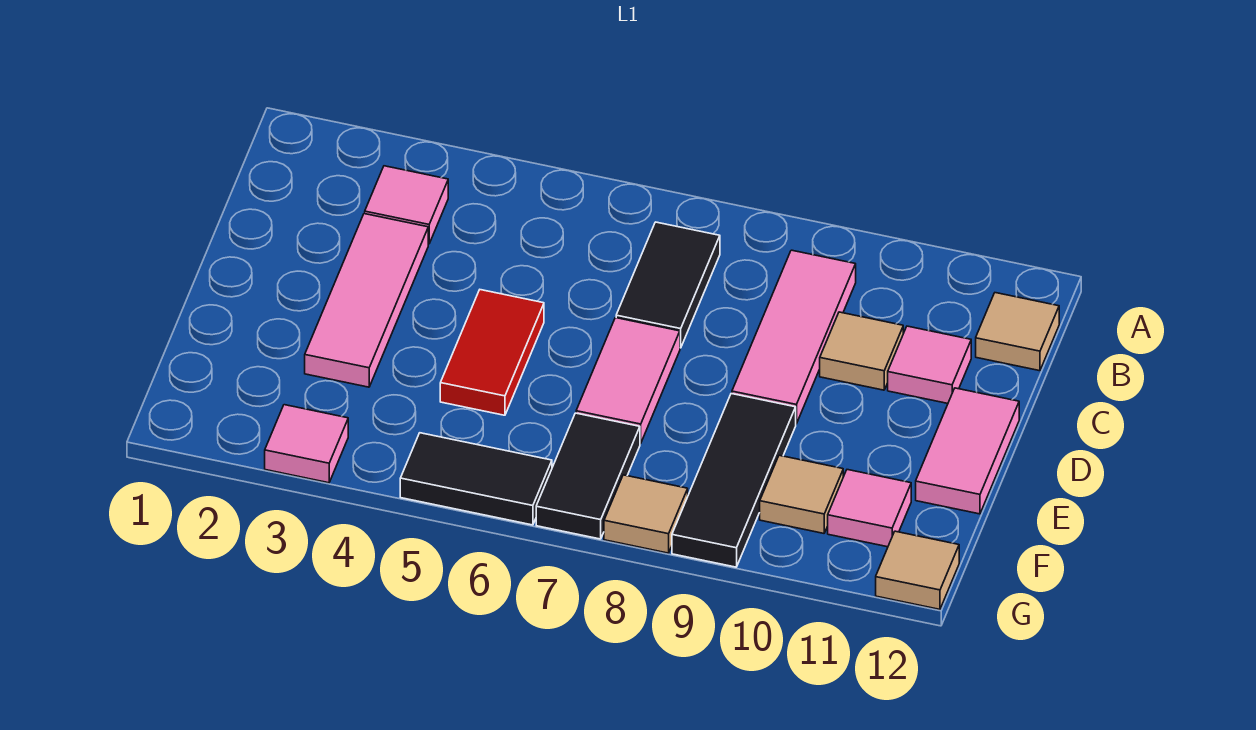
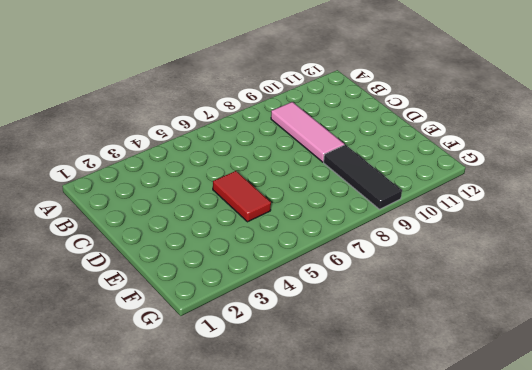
none -> pink tile B3 level 1
none -> black tile B7:C7 level 1
none -> tan tile B12 level 1

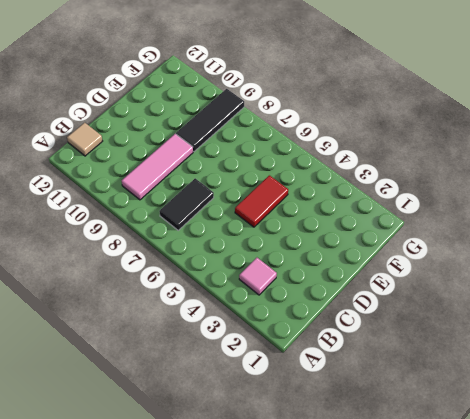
none -> pink tile C3:E3 level 1
none -> tan tile C10 level 1
none -> pink tile C11 level 1

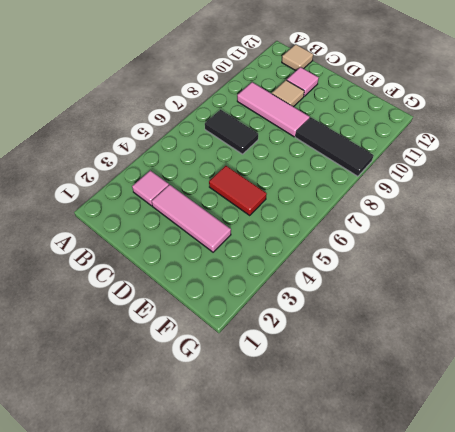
none -> pink tile D7:E7 level 1
none -> pink tile D12:E12 level 1
none -> black tile F7:G7 level 1

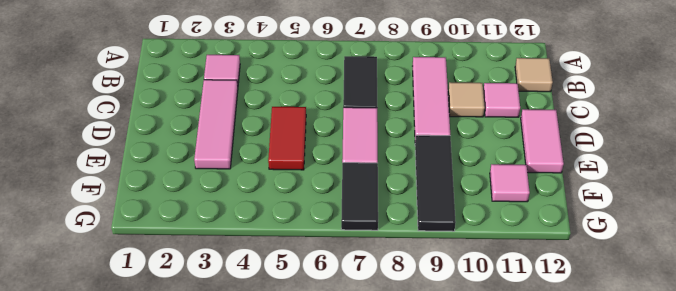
none -> tan tile F10 level 1
none -> pink tile G3 level 1
none -> black tile G5:G6 level 1

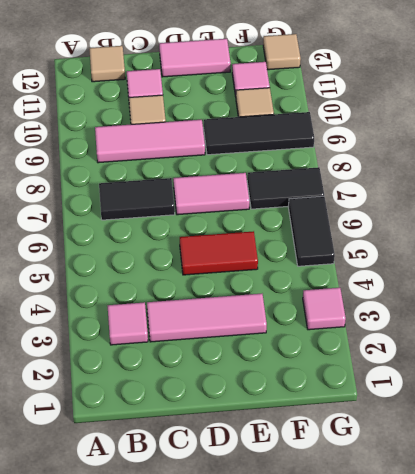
none -> tan tile G8 level 1

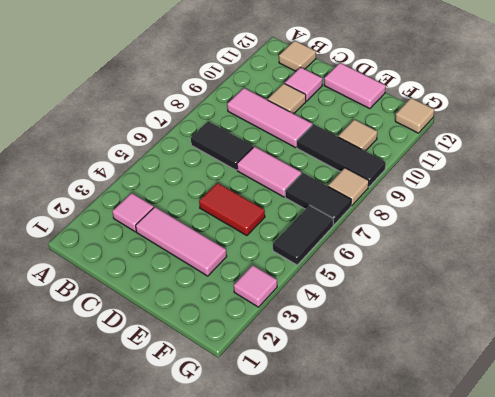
none -> pink tile F11 level 1

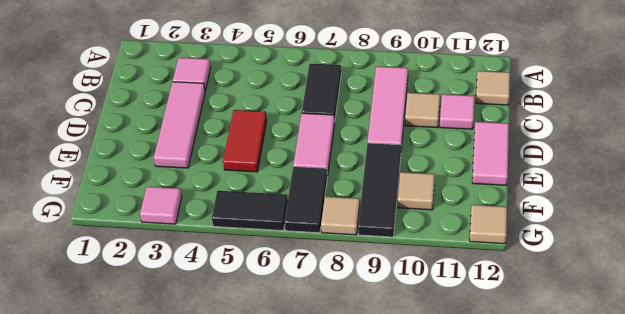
none -> pink tile F11 level 1

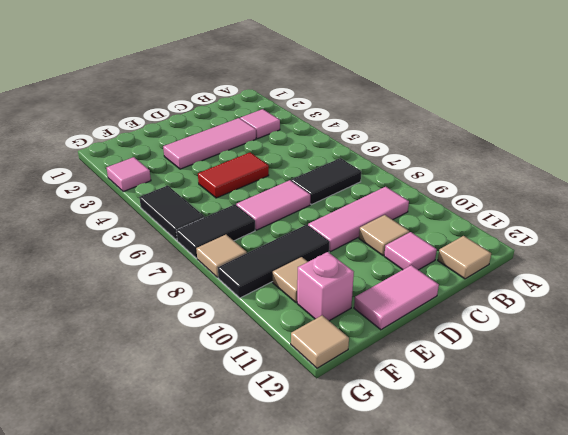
pink brick F11 level 1 -> pink tile F11 level 1

